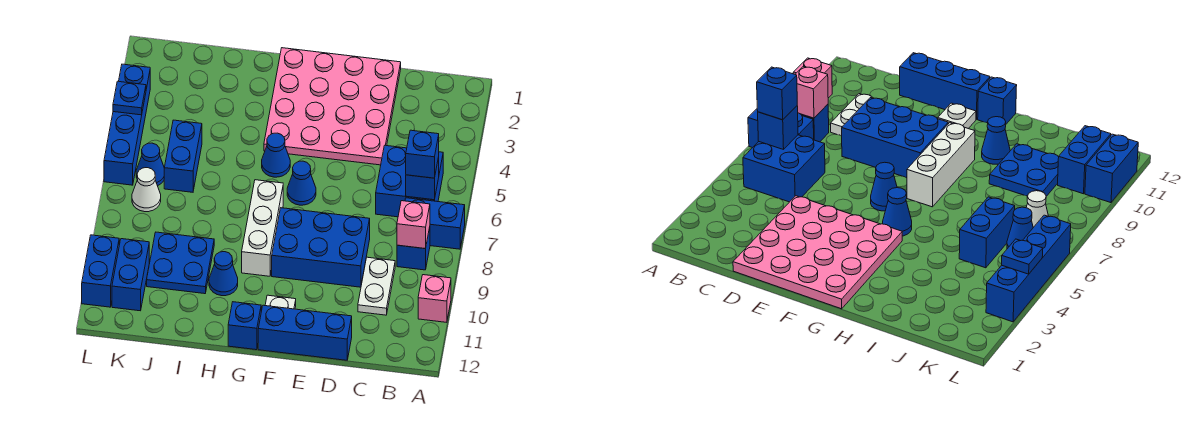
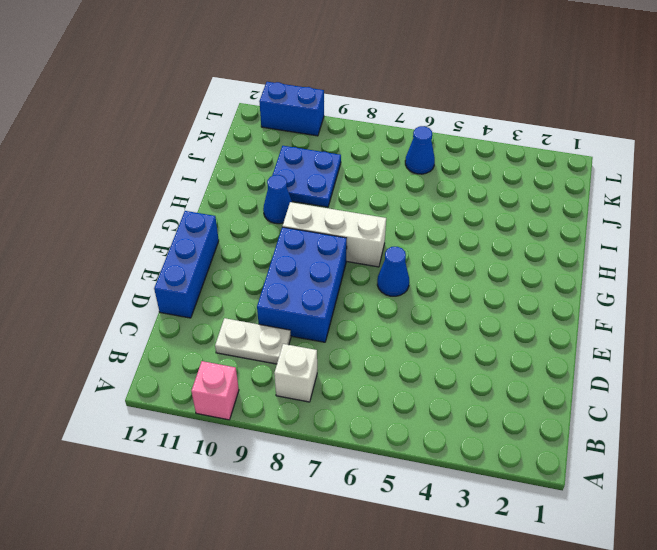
white brick B8 level 1 -> blue brick B8 level 1
none -> blue brick A7:B7 level 1
none -> blue brick B5:C6 level 1
none -> pink plate D1:G4 level 1

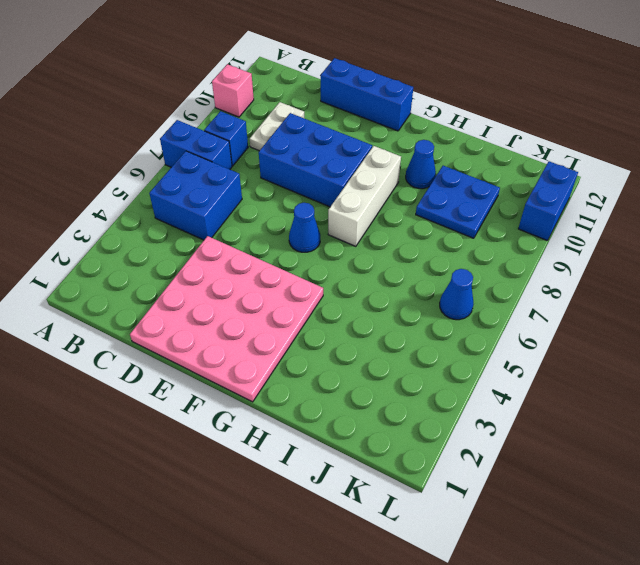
none -> white plate F11 level 1
none -> blue cone G5 level 1
none -> blue brick G12 level 1

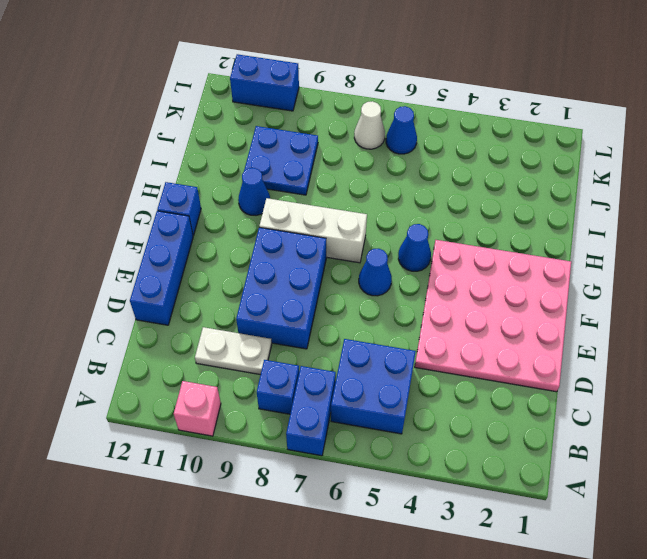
none -> white plate F11 level 1
none -> blue brick J5:J6 level 1
none -> blue brick K10:K11 level 1

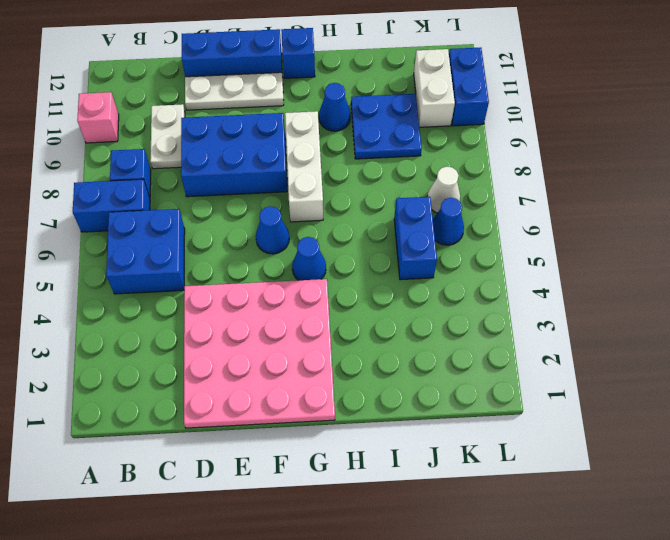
white plate D11:F11 level 1 -> white plate F11 level 1
white brick K10:K11 level 1 -> blue brick K10:K11 level 1
none -> blue brick L3:L6 level 1
none -> blue brick B6 level 2
none -> pink brick B8 level 2

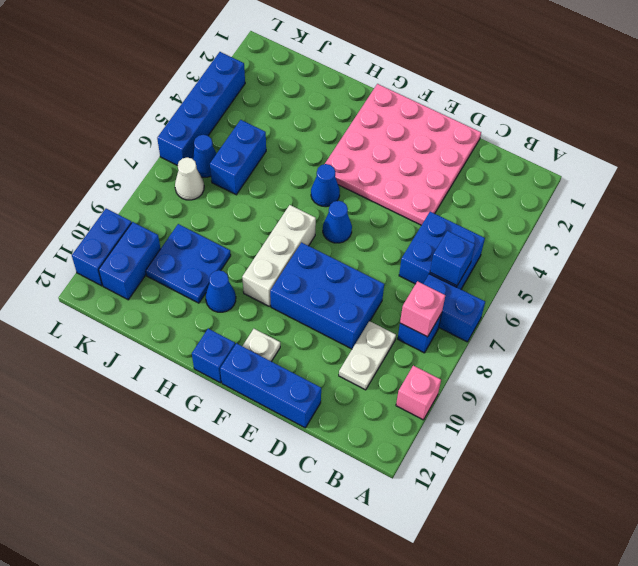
none -> blue plate L4 level 2
none -> blue brick B6 level 3

